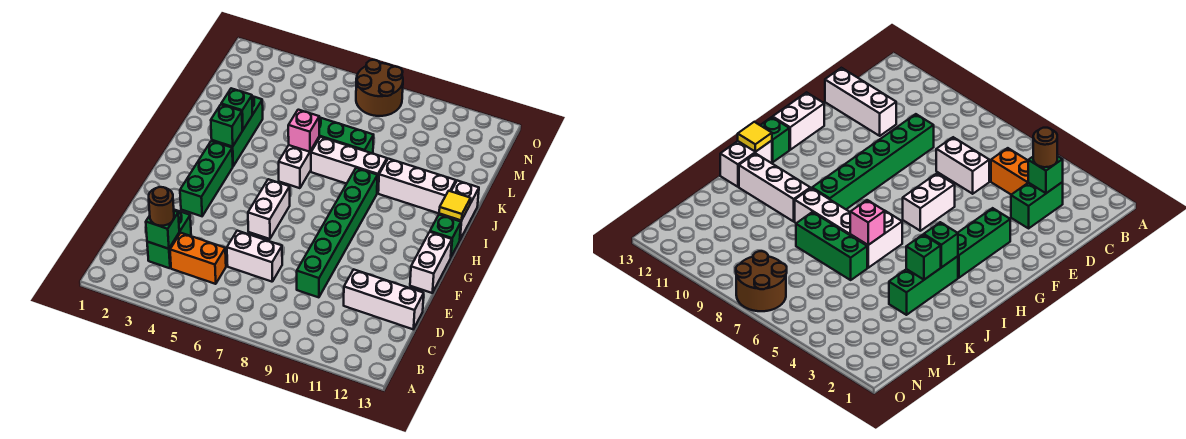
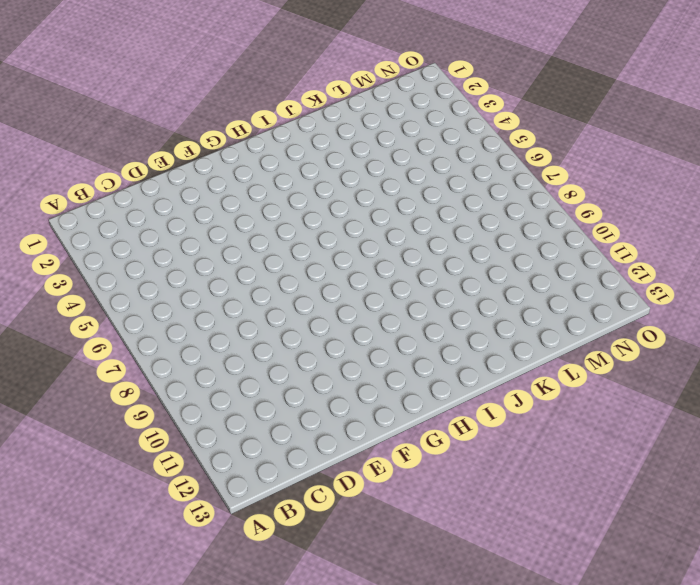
none -> green brick C3:D3 level 1
none -> orange brick C4:C5 level 1
none -> white brick D6:D7 level 1

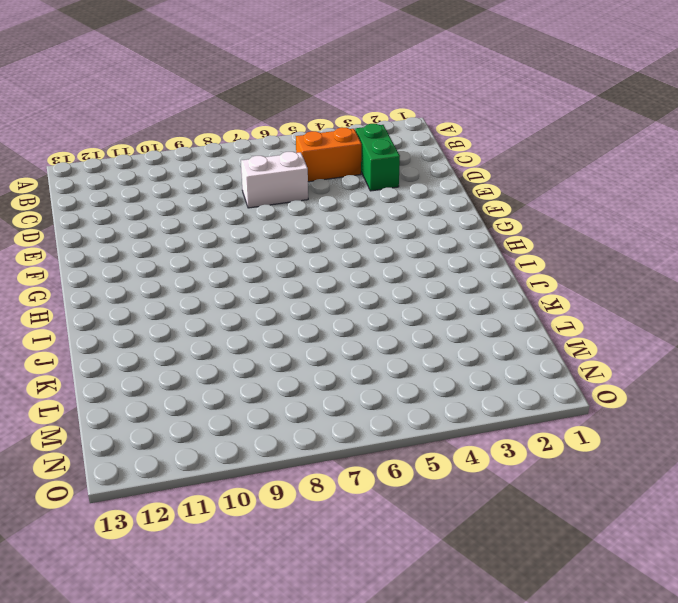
none -> green brick D9:I9 level 1
none -> white brick D11:D13 level 1
none -> green brick F3:H3 level 1

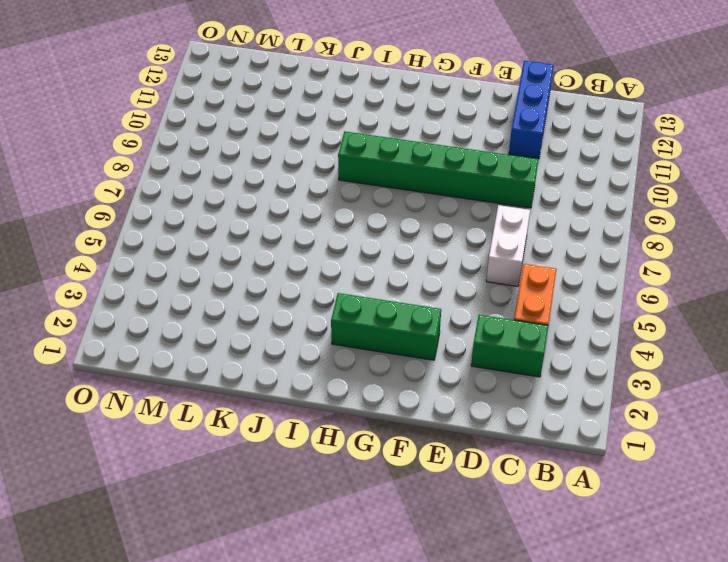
blue brick D11:D13 level 1 -> white brick D11:D13 level 1
none -> white brick F6:G6 level 1
none -> white brick F13:G13 level 1
none -> green brick H13 level 1

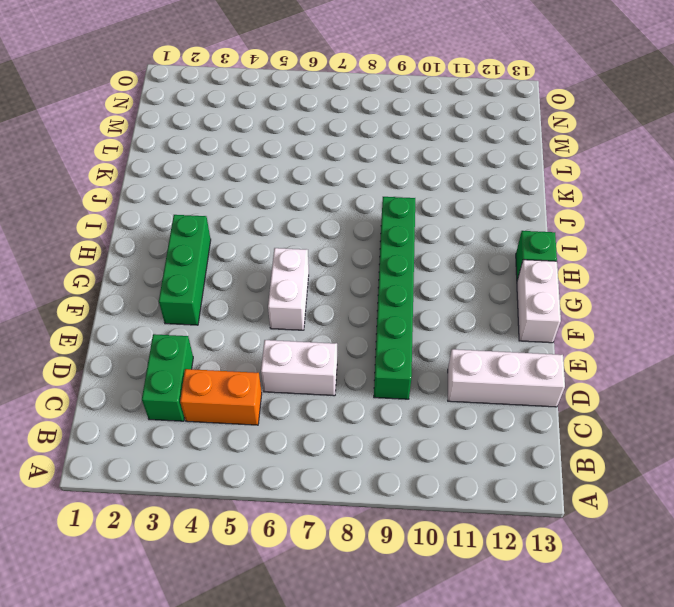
none -> green brick I3:K3 level 1
none -> white brick I6:J6 level 1
none -> white brick I13:J13 level 1

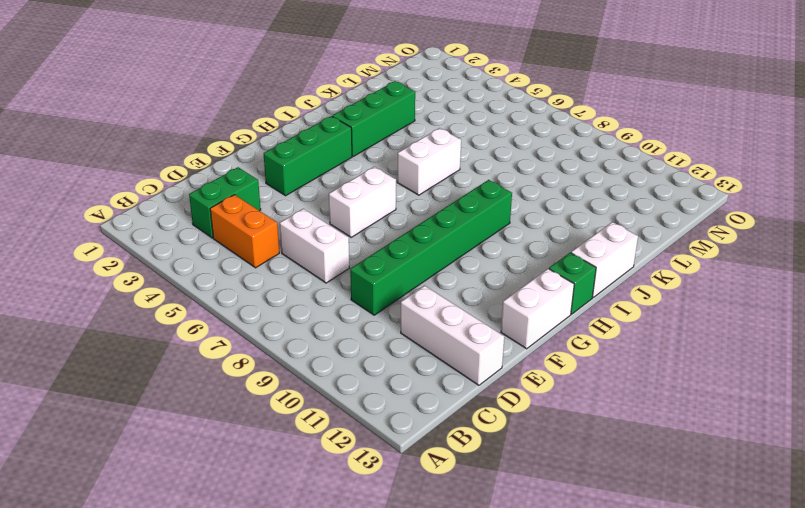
none -> white brick J7:J9 level 1
none -> white brick J10:J12 level 1
none -> green brick K6:K8 level 1

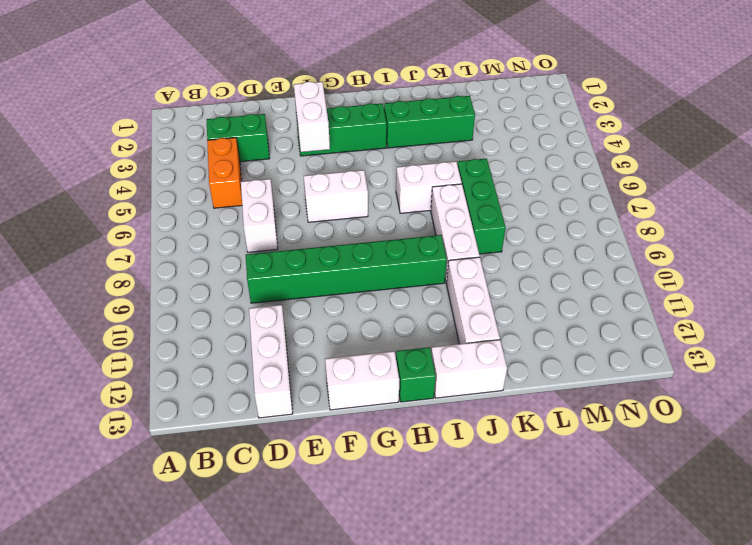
white brick F3:F4 level 2 -> none
none -> brown round brick N7:O8 level 1
none -> green brick C3 level 2
none -> green brick I3 level 2

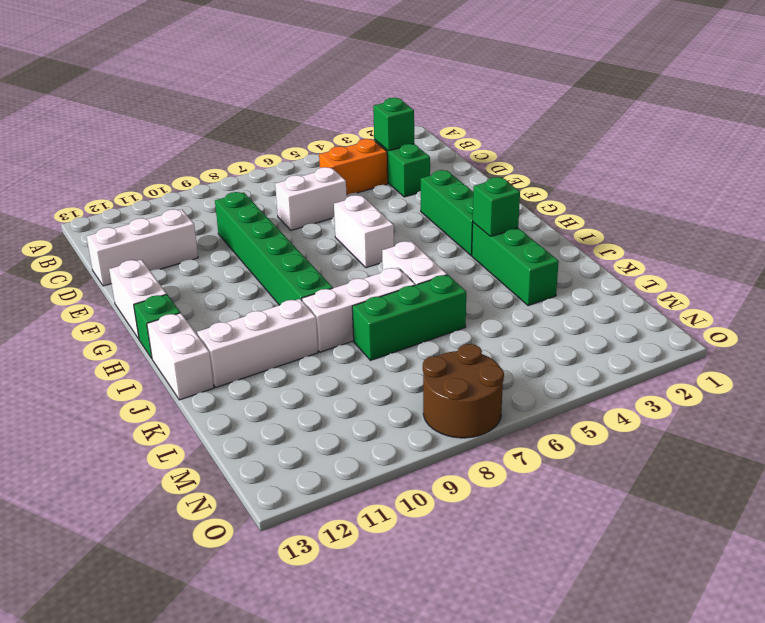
none -> yellow tile I13 level 2
none -> green brick J3 level 2
none -> pink brick J6 level 2

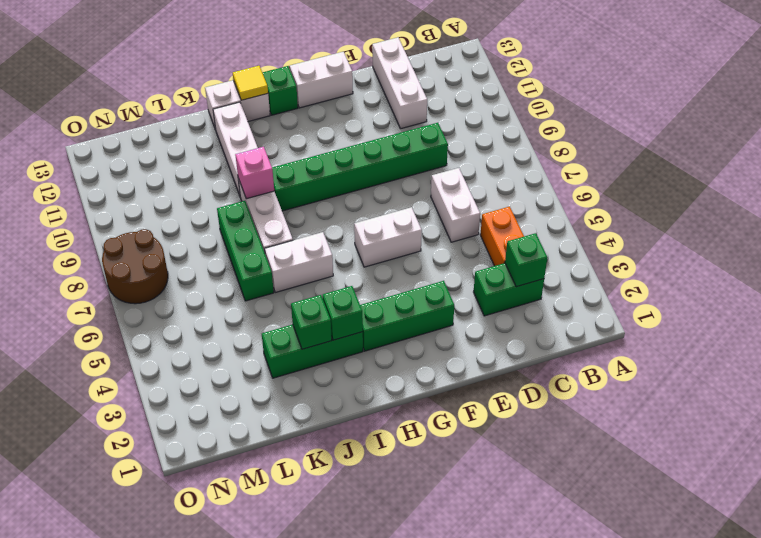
pink brick J9 level 2 -> pink brick J6 level 2
none -> brown round brick C3 level 3

